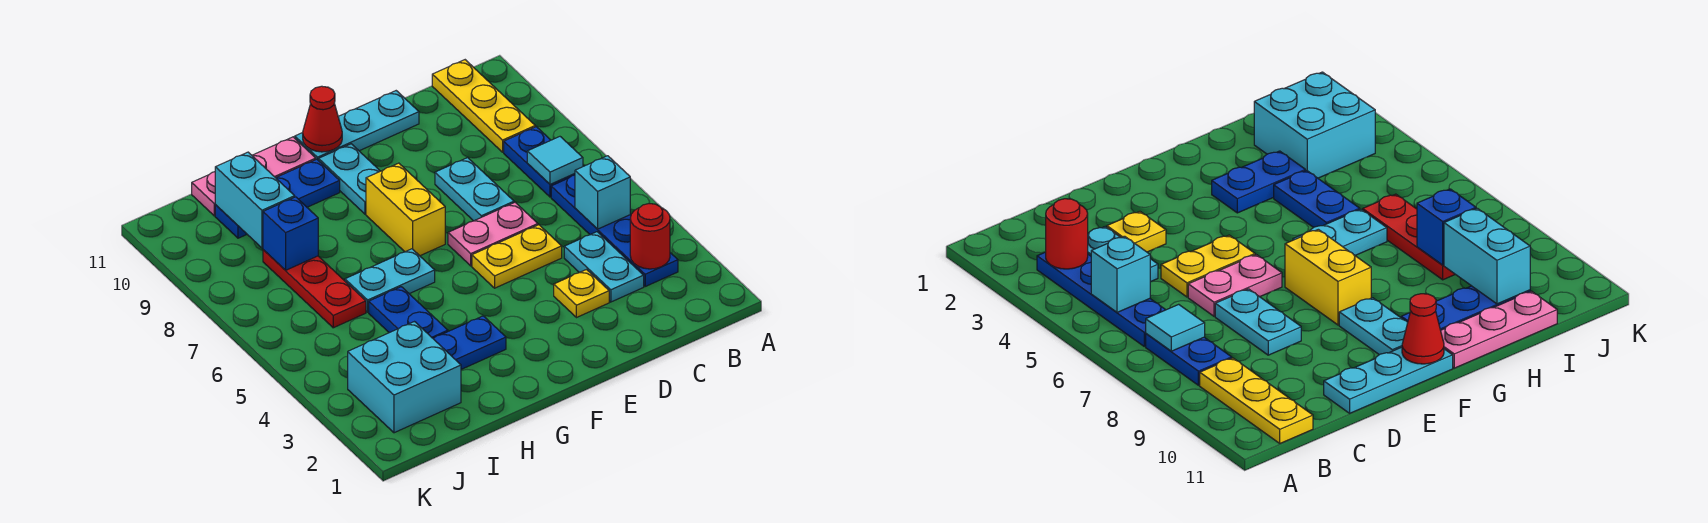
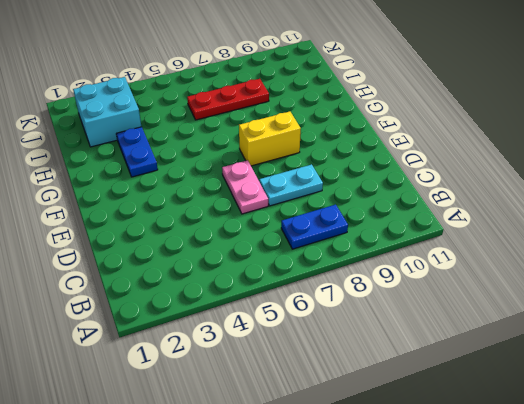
none -> blue plate B3:B6 level 1
none -> yellow plate B9:B11 level 1
none -> cyan plate C3:C4 level 1

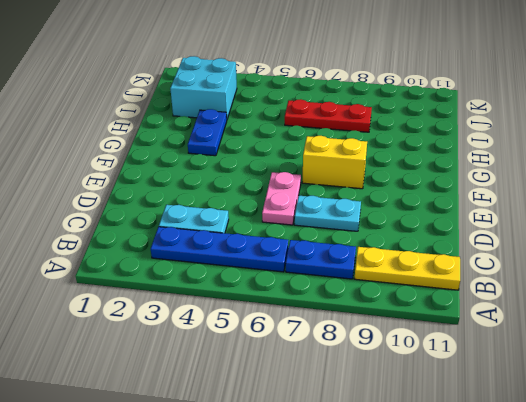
none -> yellow plate D3 level 1
none -> yellow plate D5:E5 level 1
none -> cyan plate D11:F11 level 1

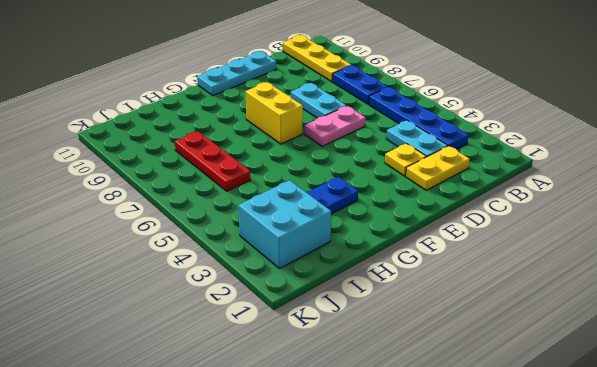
yellow plate C2:D2 level 1 -> yellow plate D5:E5 level 1
none -> cyan plate F9:F10 level 1
none -> cyan plate G6:H6 level 1
none -> blue plate G10:I10 level 1

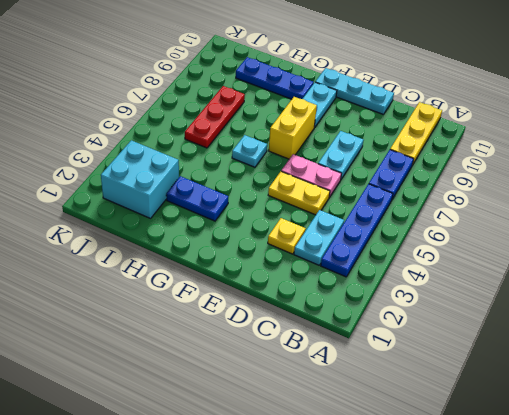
cyan plate G6 level 1 -> cyan plate G6:H6 level 1
none -> pink plate G11:I11 level 1
none -> blue plate H4:H5 level 1
none -> red round brick B3 level 2

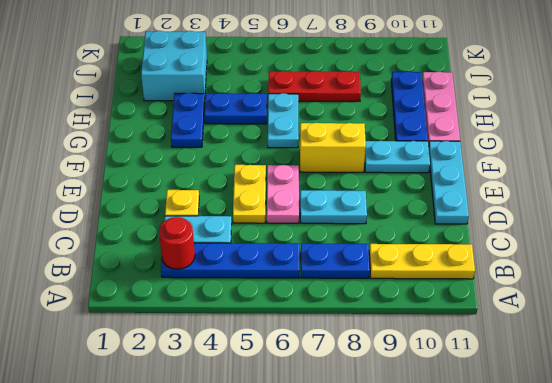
none -> cyan brick B5 level 2
none -> cyan tile B7 level 2
none -> red cone F11 level 2

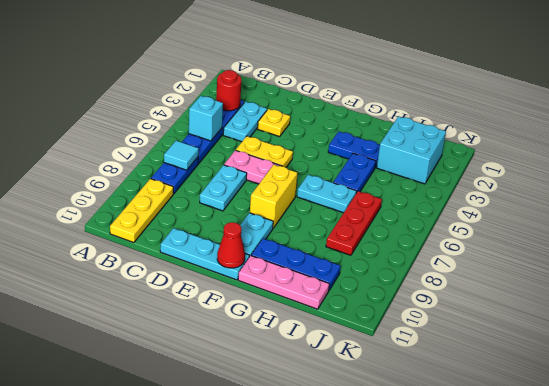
none -> blue brick I8 level 2
none -> cyan brick I9:I10 level 2

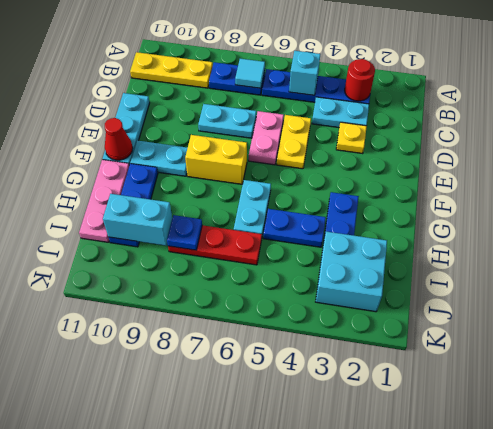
blue plate I8 level 2 -> blue brick I8 level 2

